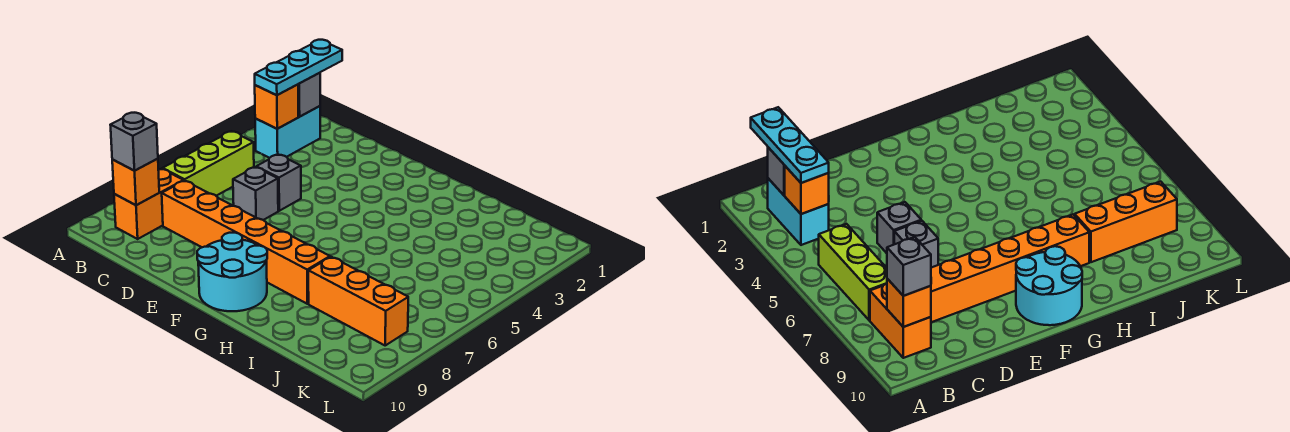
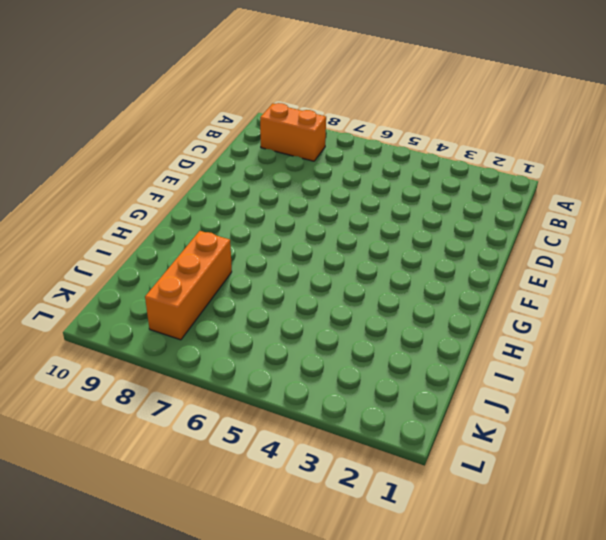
none -> cyan brick B2:B3 level 1
none -> lime brick B5:B7 level 1
none -> orange brick C8:H8 level 1

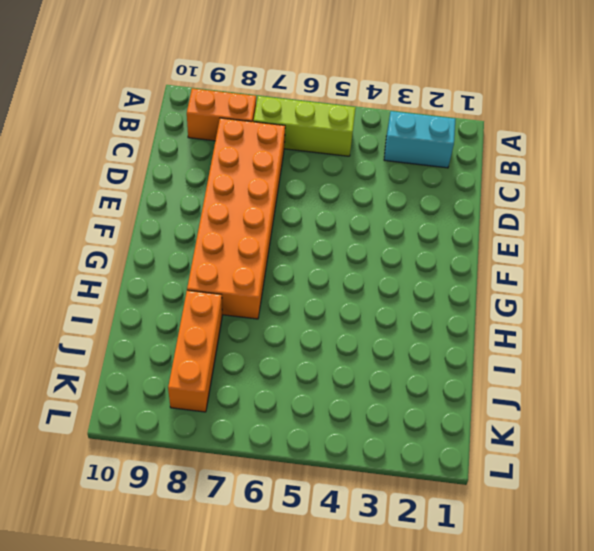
orange brick C7:H8 level 1 -> orange brick C8:H8 level 1
none -> grey brick D5 level 1
none -> grey brick D6 level 1
none -> cyan round brick F9:G10 level 1

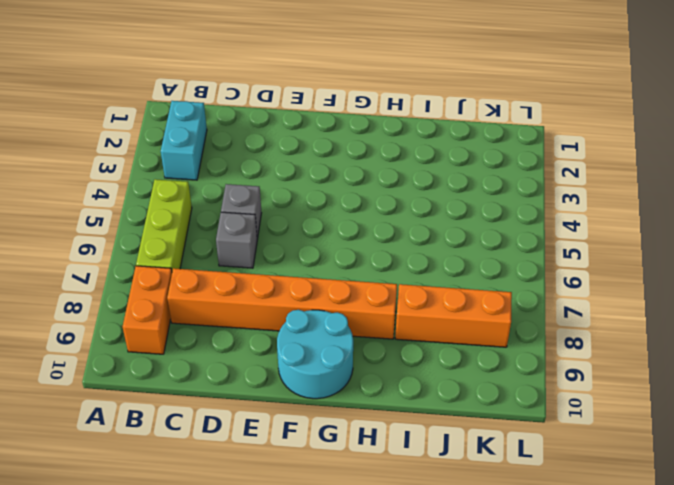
none -> grey brick B2 level 2
none -> orange brick B3 level 2
none -> orange brick B9 level 2

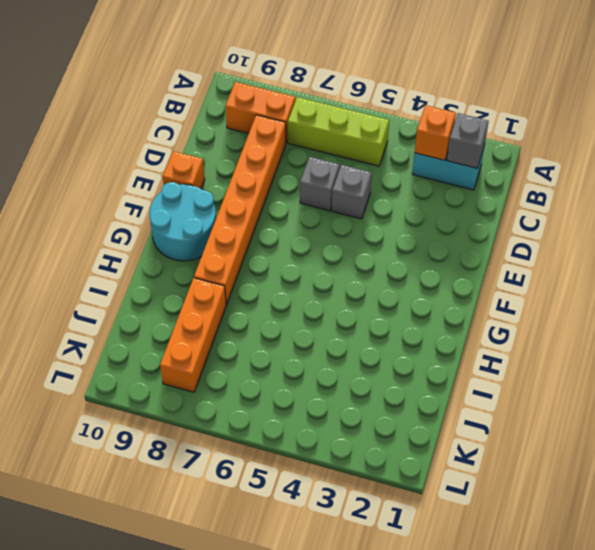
orange brick E10 level 1 -> orange brick B9 level 2
none -> cyan plate B1:B3 level 3
none -> grey brick B9 level 3

